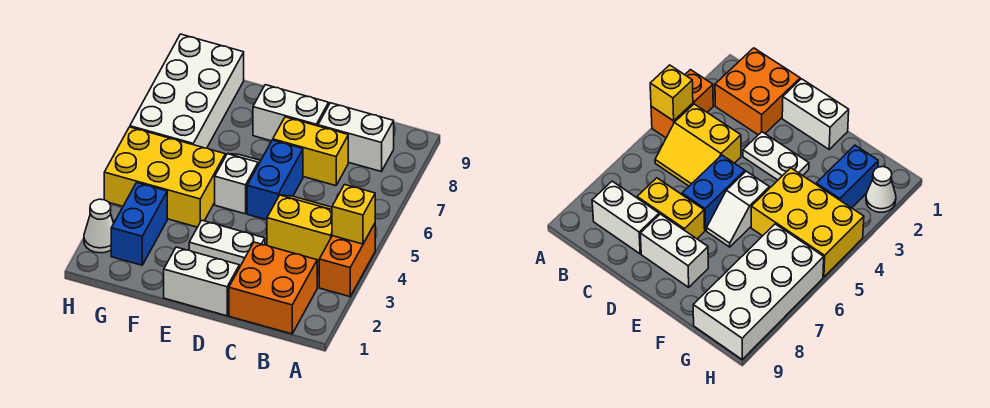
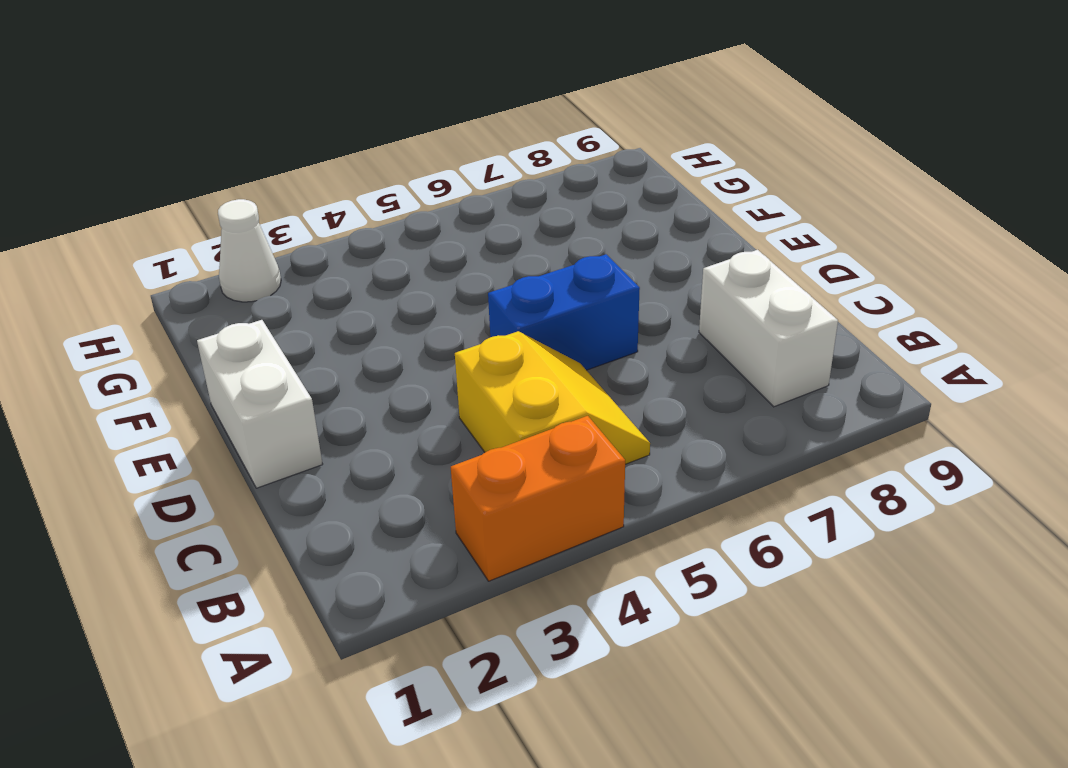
none -> orange brick B1:C2 level 1
none -> yellow brick C7:D7 level 1
none -> white plate D3:E3 level 1

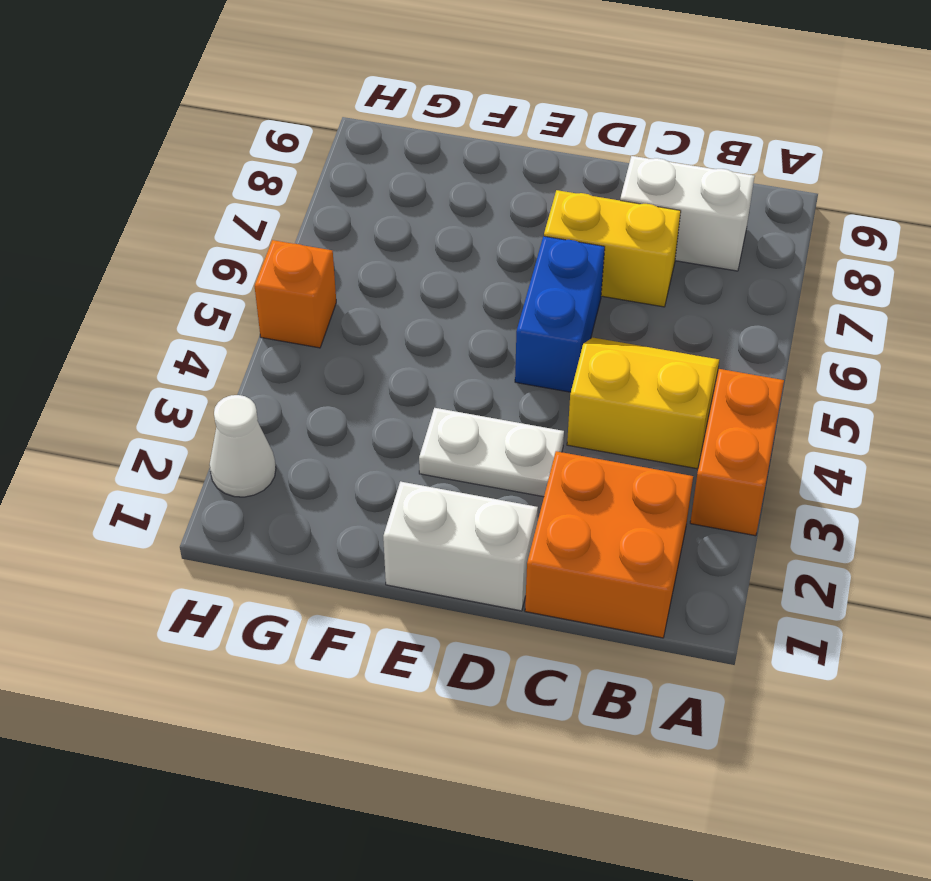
orange brick H5 level 1 -> yellow brick F4:H5 level 1
none -> white brick D8:E8 level 1
none -> white slope E5:E6 level 1 top 5
none -> blue brick G2:G3 level 1

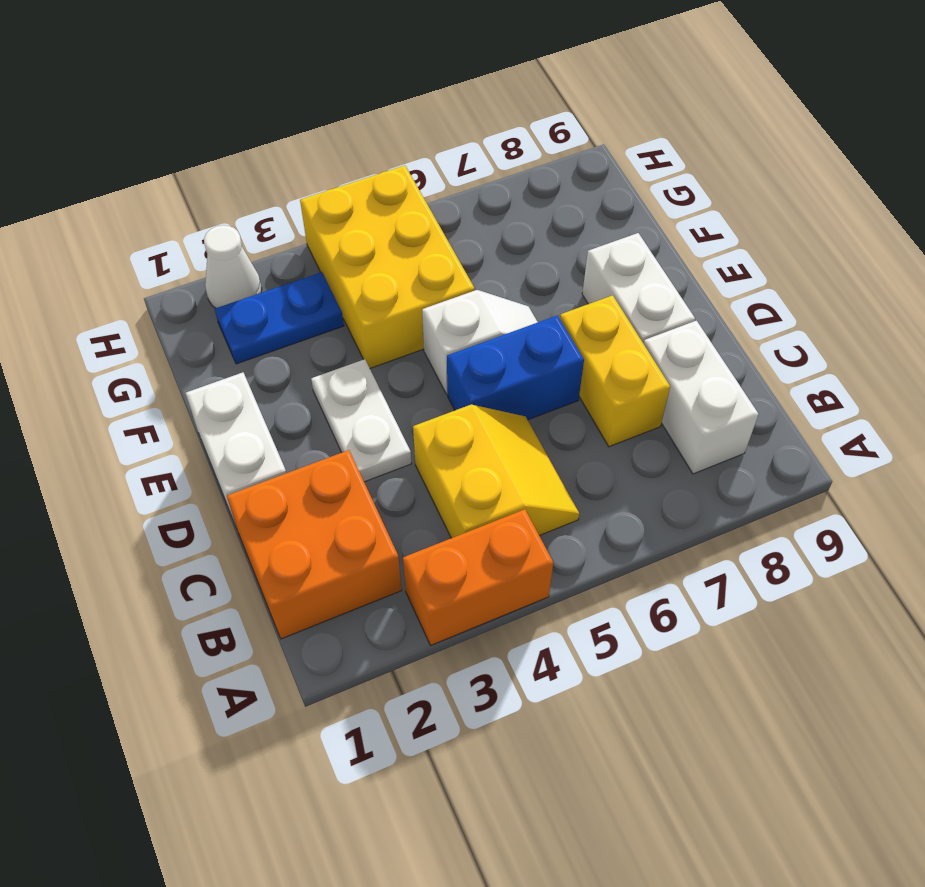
blue plate G2:G3 level 1 -> blue brick G2:G3 level 1
none -> white brick G6:H9 level 1
none -> yellow brick A4 level 2

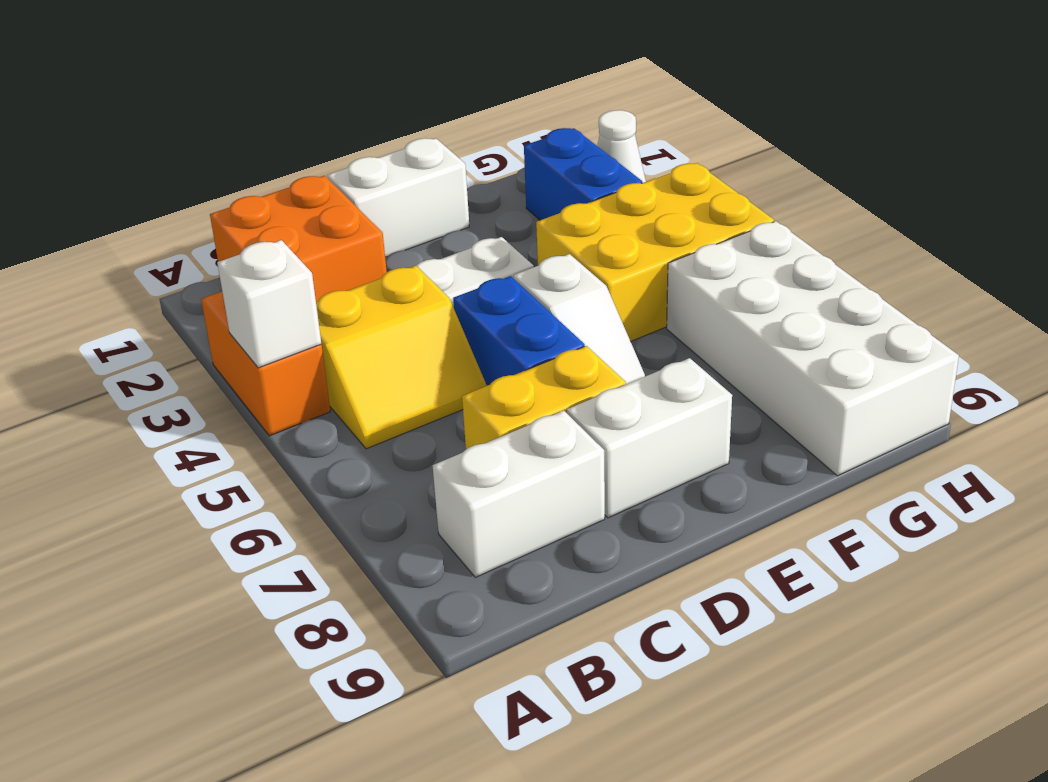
white brick A4 level 2 -> yellow brick A4 level 2

